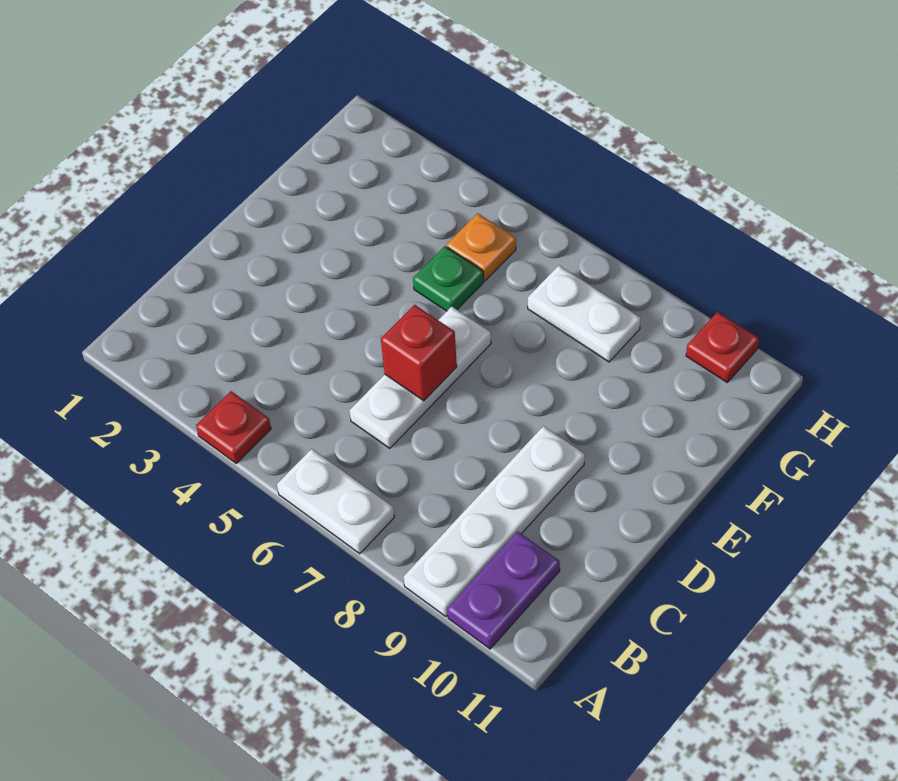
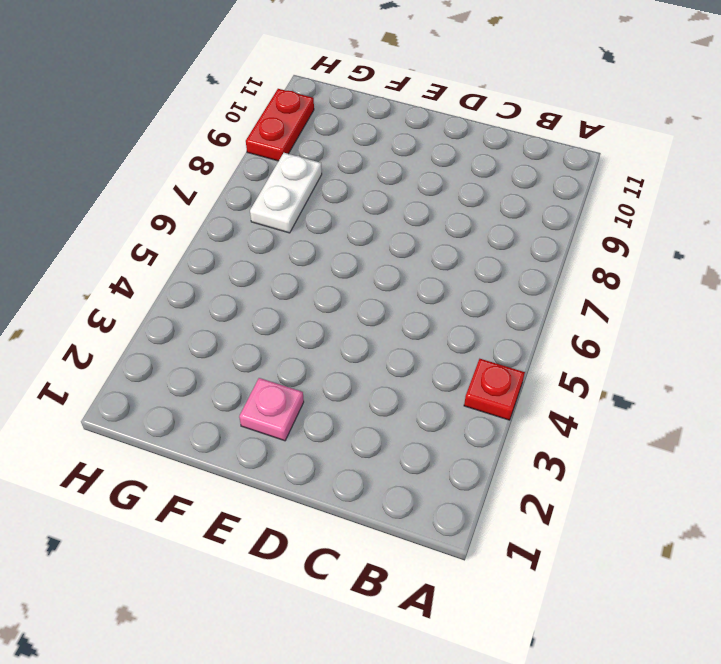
pink plate E2 level 1 -> none
red plate H9:H10 level 1 -> red plate H10 level 1
none -> white plate A6:A7 level 1
none -> white plate A9:D9 level 1

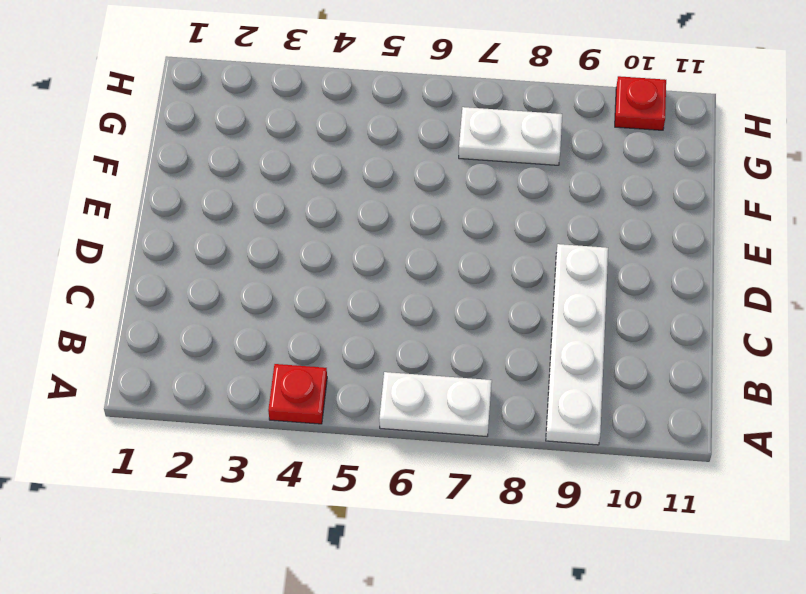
none -> purple plate A10:B10 level 1
none -> white plate C6:E6 level 1

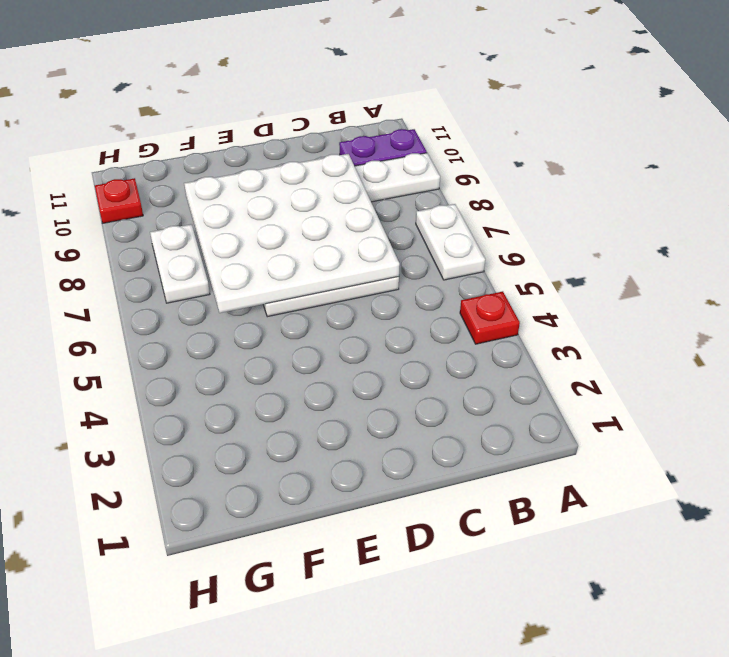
white plate C6:F9 level 2 -> red brick D6 level 2
none -> green plate F5 level 1
none -> orange plate G5 level 1

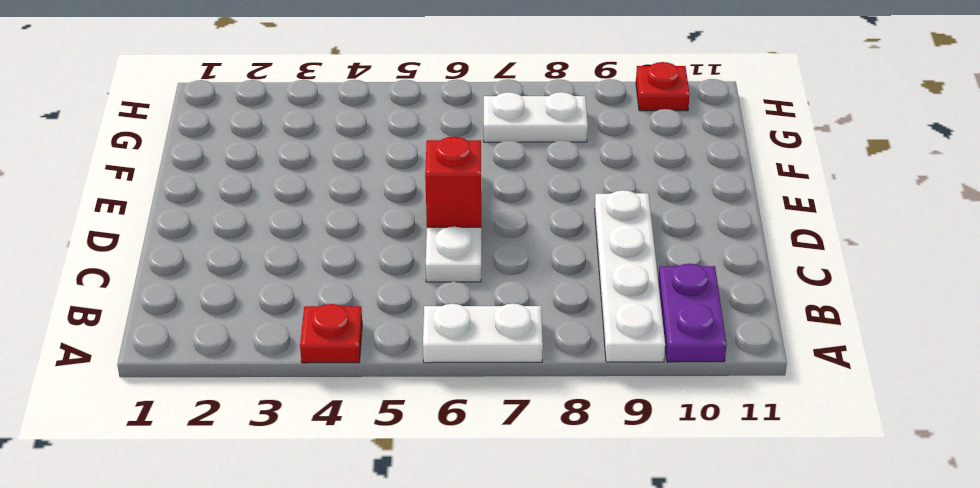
none -> green plate F5 level 1
none -> orange plate G5 level 1

